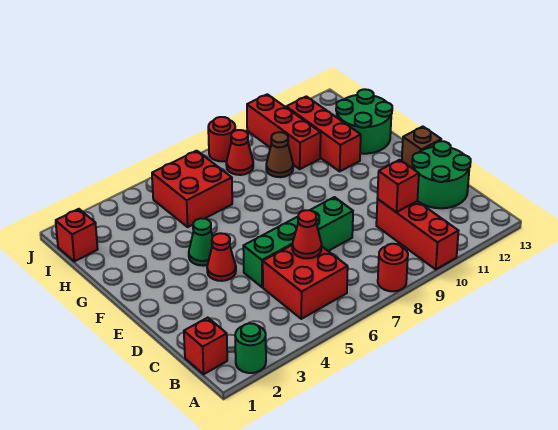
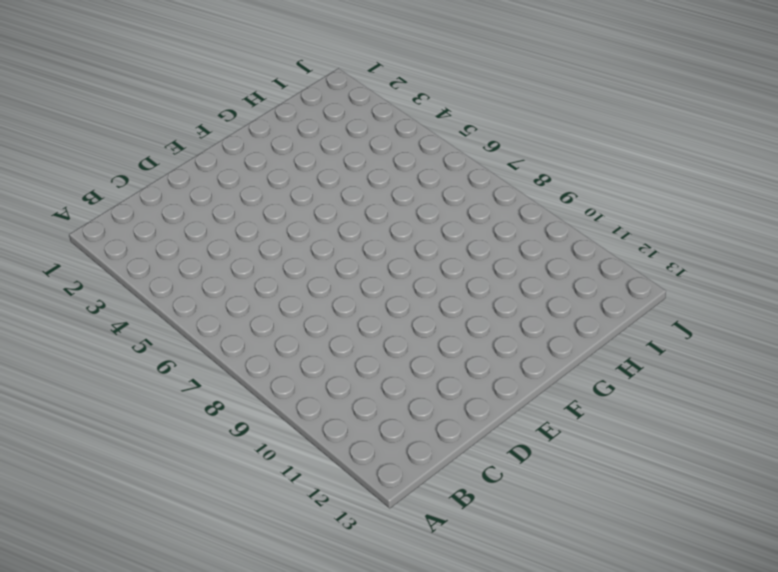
none -> green round brick A2 level 1
none -> red round brick A8 level 1
none -> red brick A10:C10 level 1

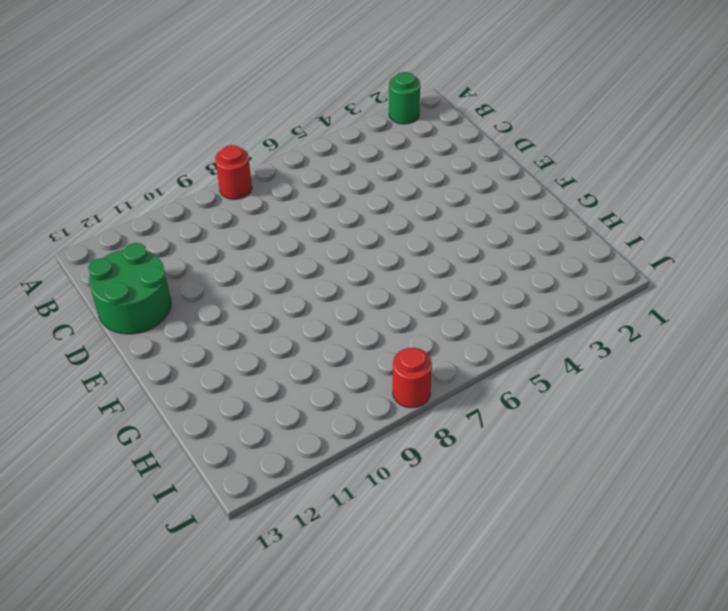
none -> red brick A10:C10 level 1
none -> red brick B1 level 1
none -> red brick B5:C6 level 1

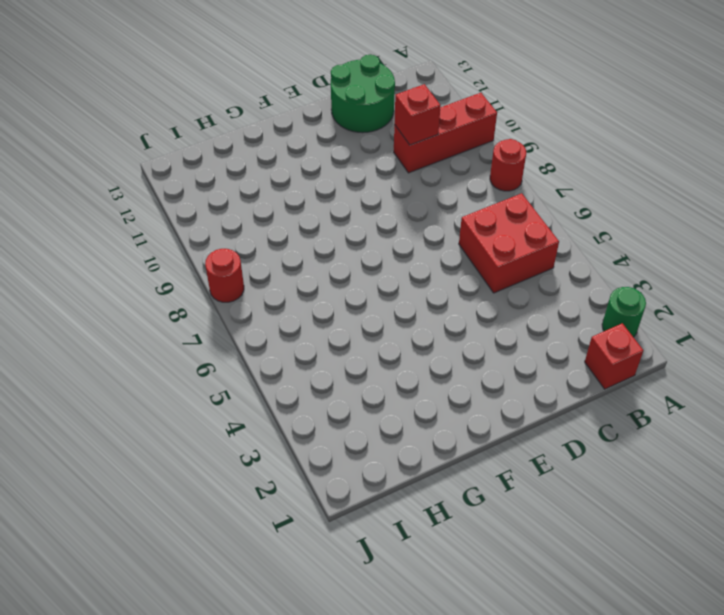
none -> green brick D5:D8 level 1
none -> red cone E4 level 1
none -> brown brick E13 level 1

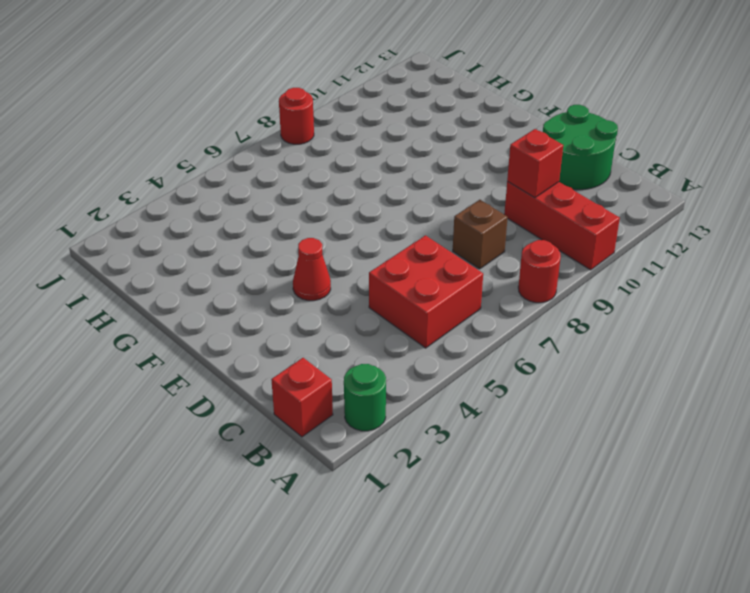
brown brick C8 level 1 -> brown brick E13 level 1
none -> green brick D5:D8 level 1
none -> green cone F4 level 1
none -> red brick G11:I11 level 1

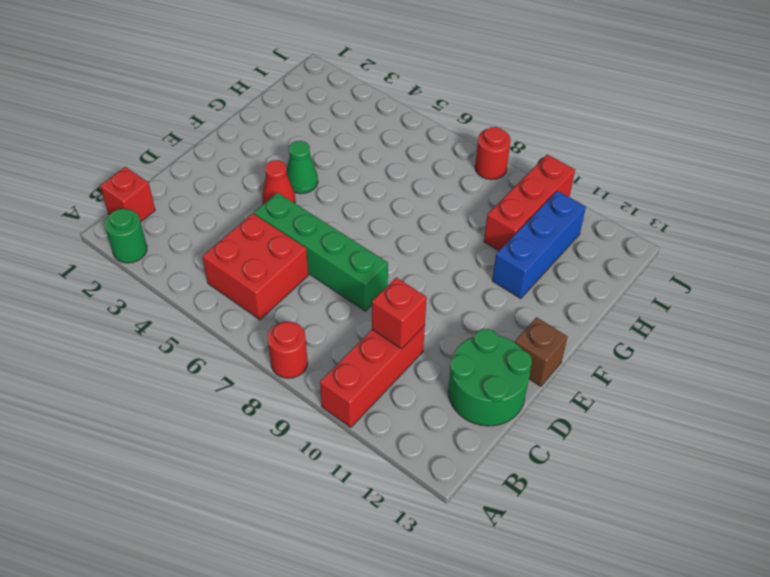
blue brick G11:I11 level 1 -> red brick G11:I11 level 1
none -> green round brick G12:H13 level 1
none -> red brick H5:I6 level 1
none -> brown cone H9 level 1

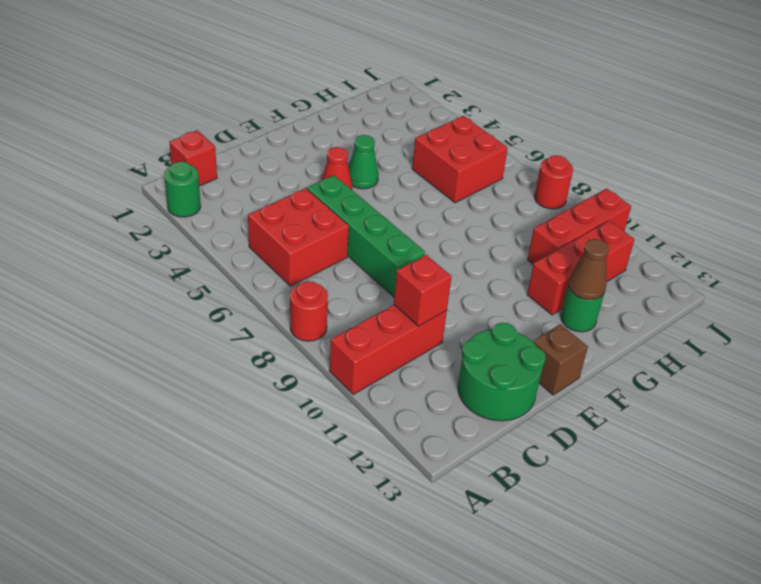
green round brick G12 level 1 -> green round brick G12:H13 level 1
brown cone G12 level 2 -> brown cone H9 level 1
none -> red brick I1 level 1
none -> red cone I8 level 1
none -> red cone C6 level 2

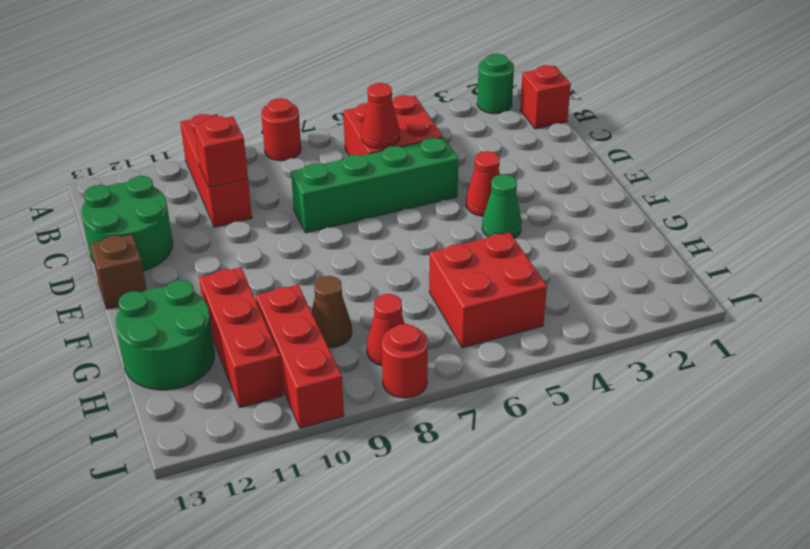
none -> red brick I1 level 1

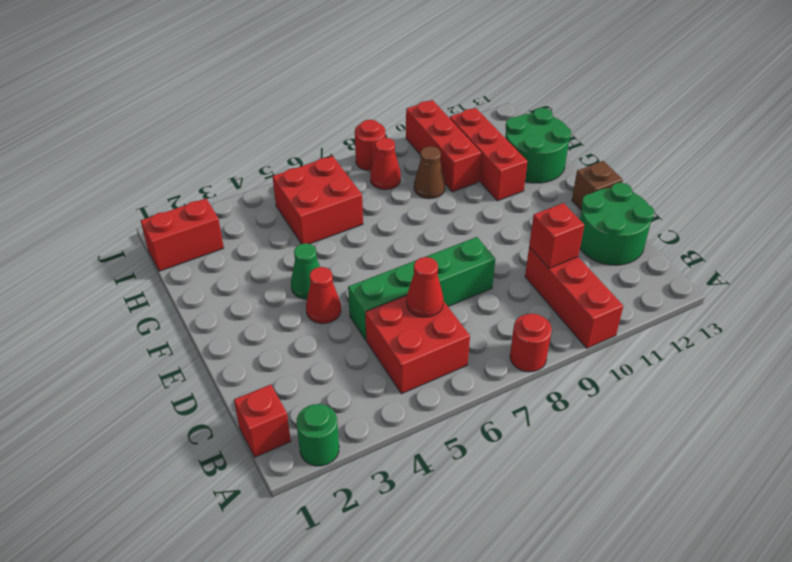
red brick I1:I2 level 1 -> red brick I1 level 1

